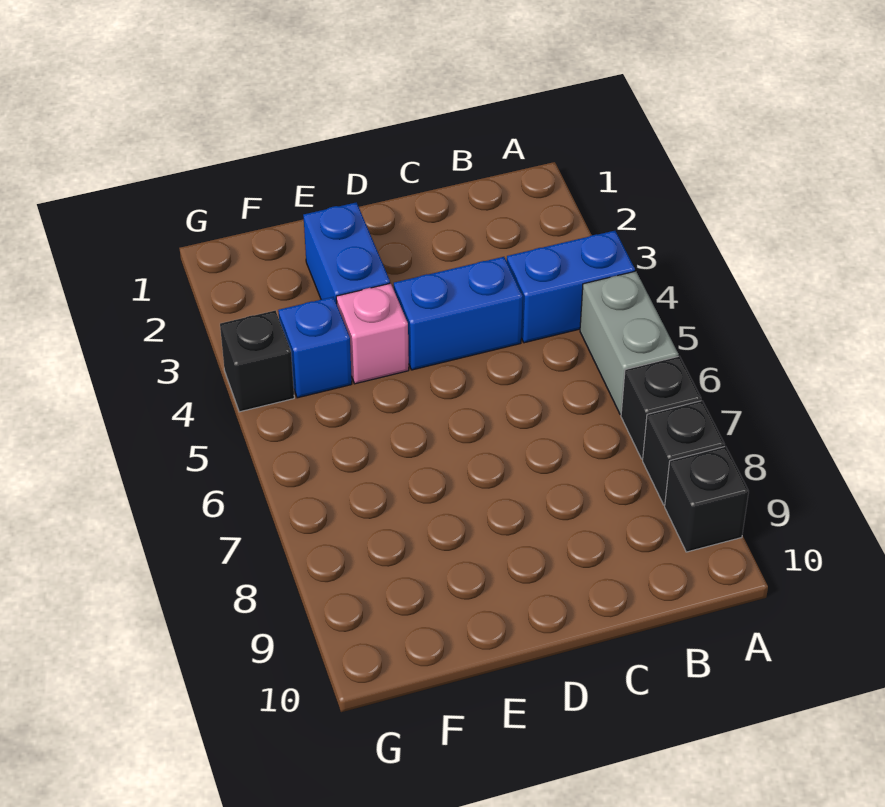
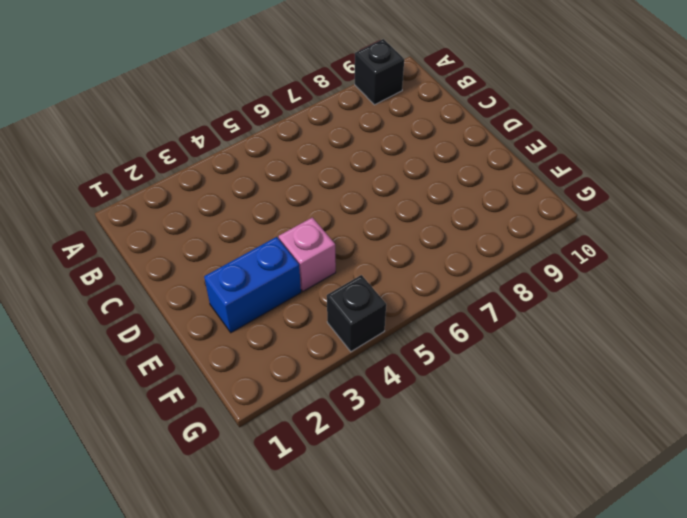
none -> blue brick A4:B4 level 1
none -> grey brick A5:A6 level 1

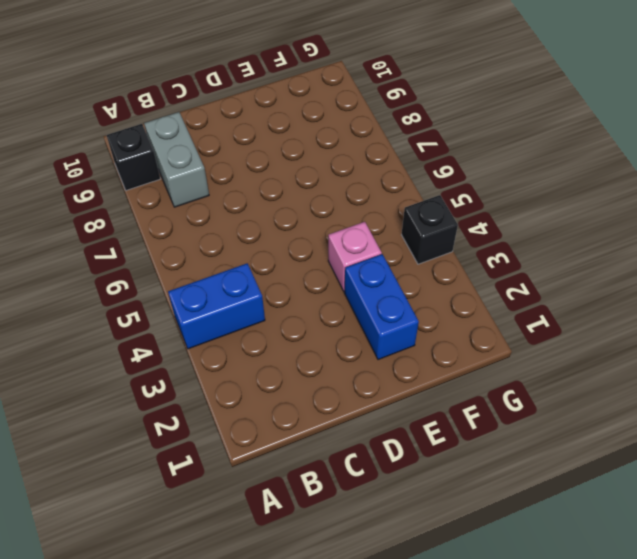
grey brick B8:B9 level 1 -> grey brick A5:A6 level 1
none -> black brick A7 level 1
none -> black brick A8 level 1

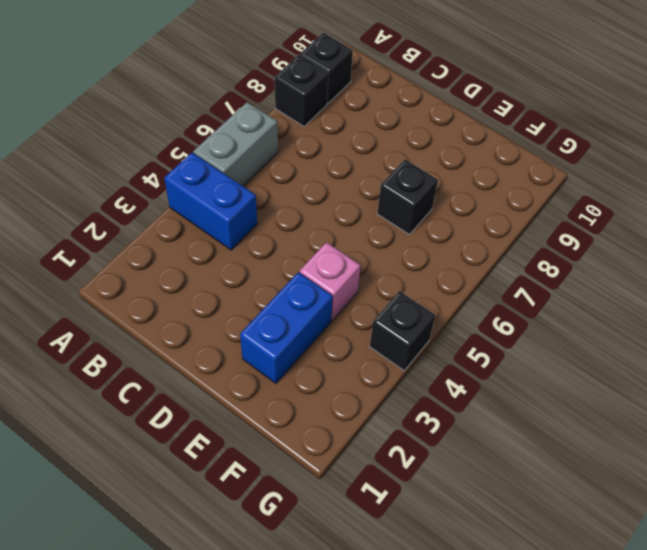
black brick E7 level 1 -> black brick A7 level 1
none -> blue brick C4:D4 level 1
none -> blue brick F4 level 1

